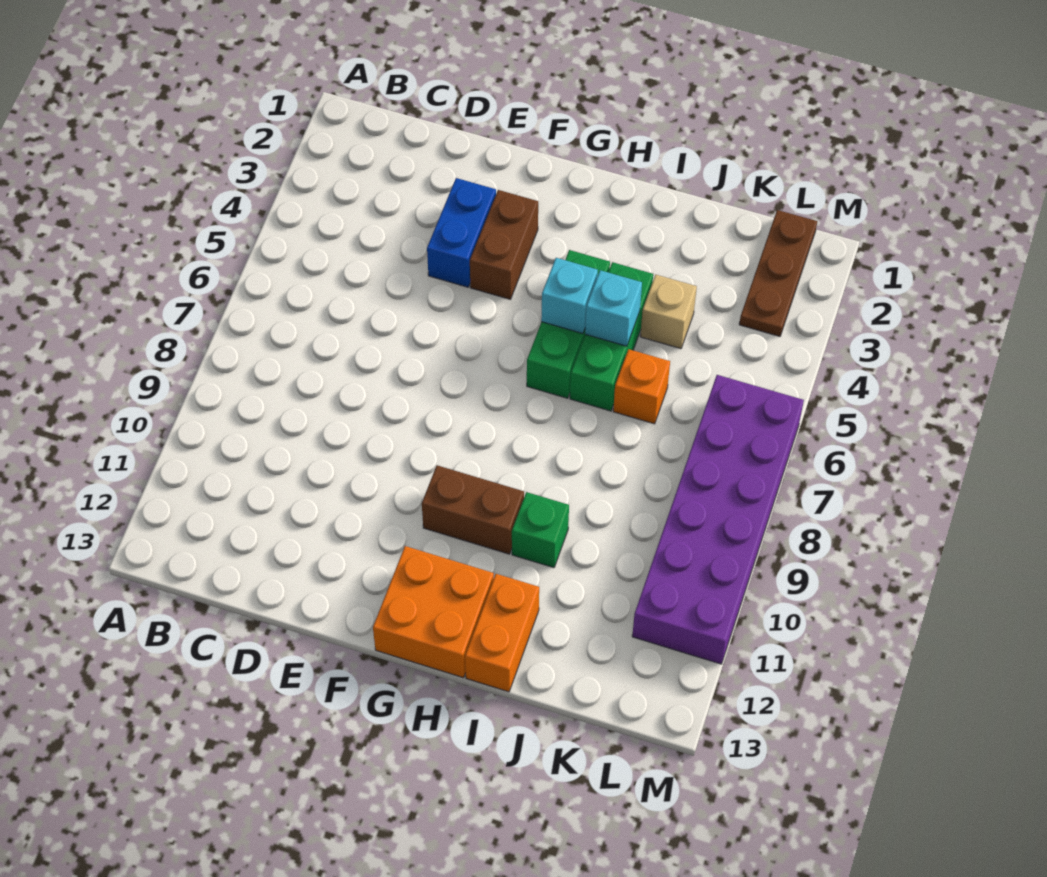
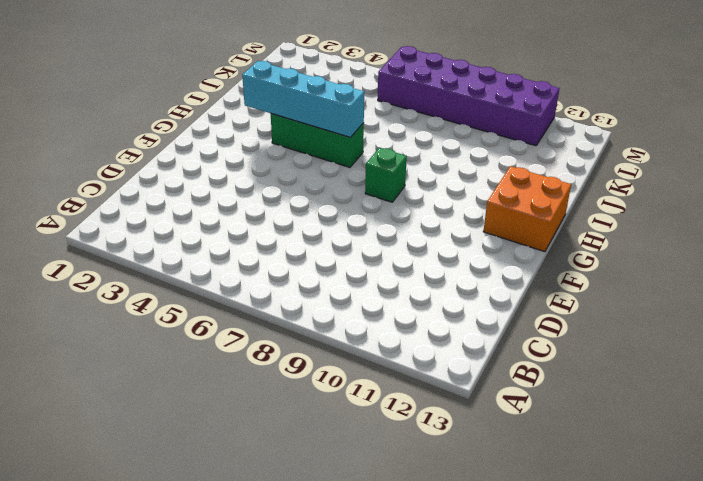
green brick G8 level 1 -> green brick I10 level 1
cyan brick H3:H6 level 2 -> cyan brick H5 level 2
none -> blue brick E3:E4 level 1
none -> brown brick F3:F4 level 1
none -> brown brick G10:H10 level 1

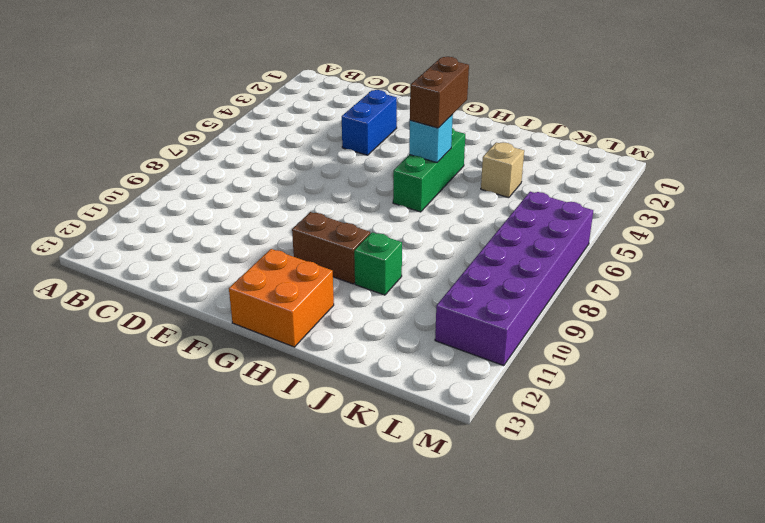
brown brick H4:H5 level 3 -> brown brick F3:F4 level 1
none -> green brick I4:I6 level 1
none -> orange brick I12:I13 level 1
none -> orange brick J6 level 1

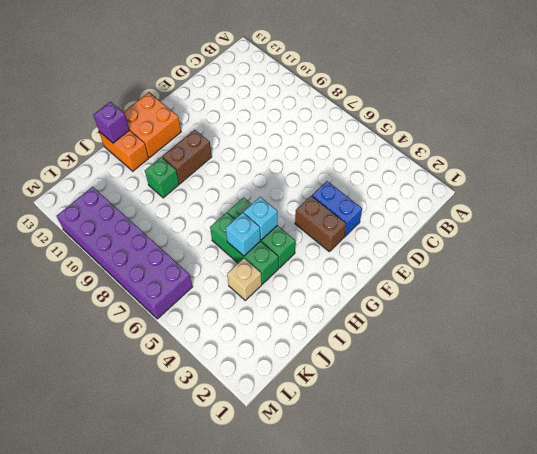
purple brick I13 level 2 -> none
none -> orange brick J6 level 1
none -> brown plate L1:L3 level 1

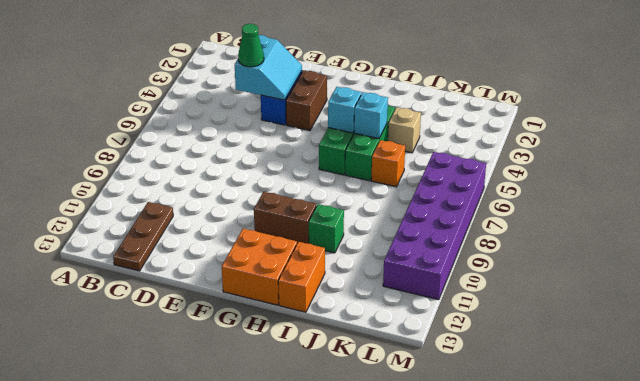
brown plate C11:C13 level 1 -> brown plate L1:L3 level 1
cyan slope D3:E4 level 2 top D -> none
green cone D4 level 3 -> none

